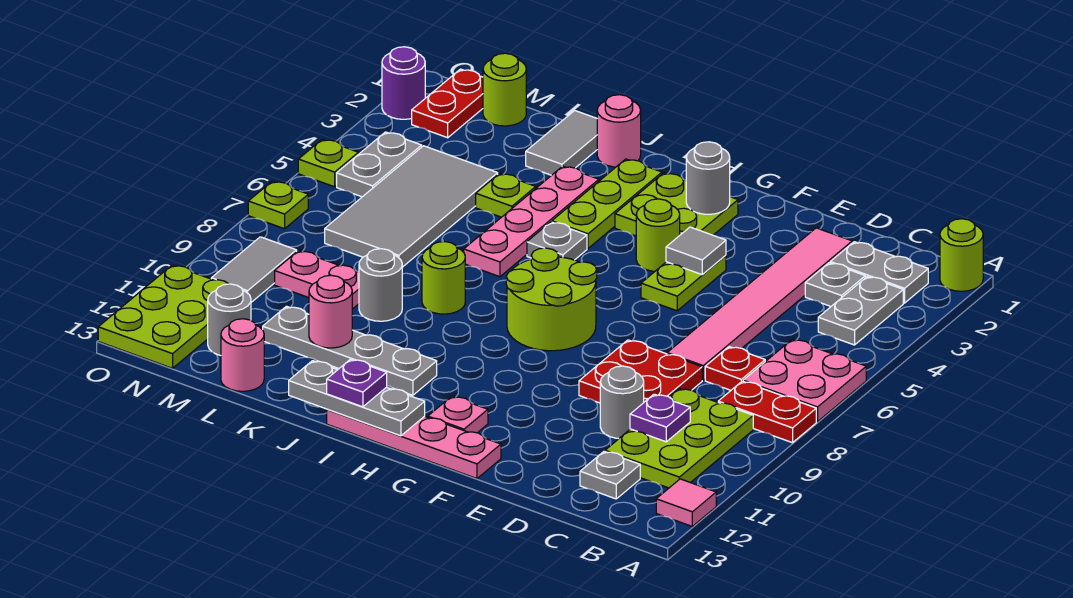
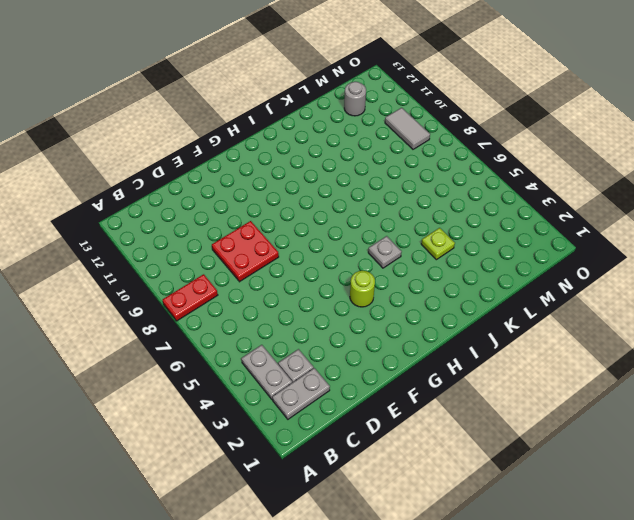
none -> lime round brick A1 level 1
none -> pink plate A6:B7 level 1
none -> pink tile A12 level 1
none -> lime plate B9:C11 level 1

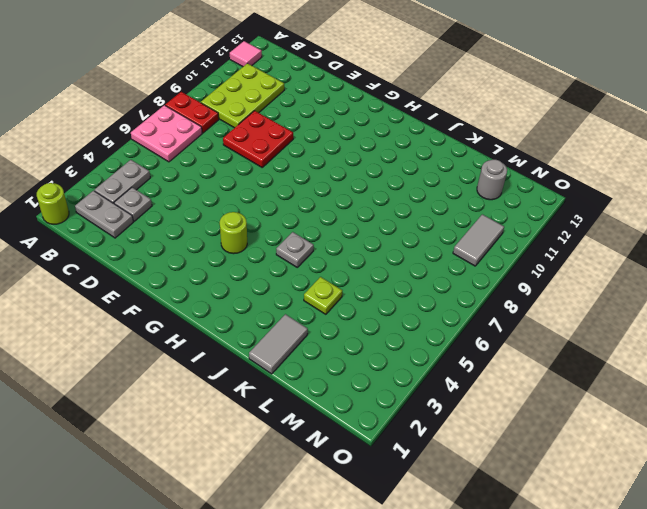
none -> red plate C7 level 1
none -> grey plate C12 level 1
none -> pink tile D2:D7 level 1
none -> grey round brick D10 level 1

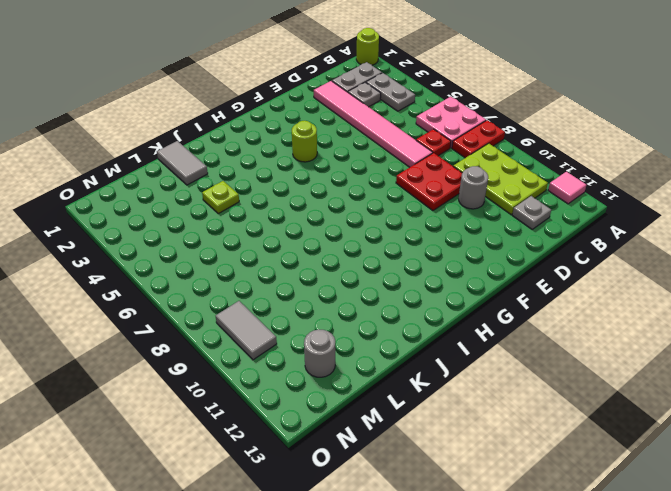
none -> lime plate F4:F5 level 1
none -> pink plate F13:I13 level 1
none -> lime plate G2:H3 level 1
none -> lime round brick G7:H8 level 1

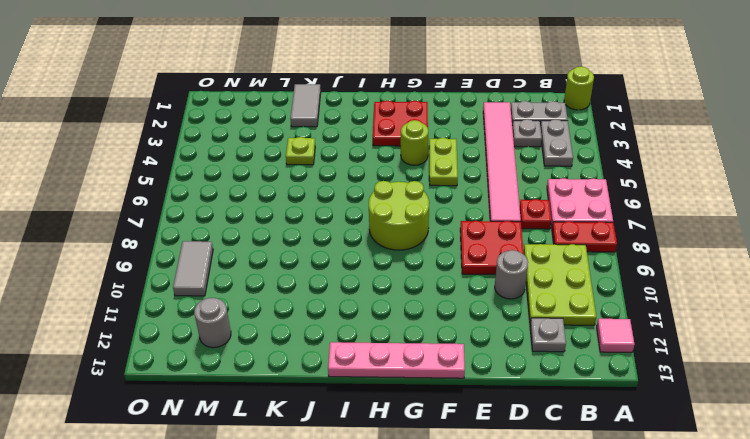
red plate G2:H3 level 1 -> lime plate G2:H3 level 1
none -> pink plate G12 level 1
none -> lime plate I2:I4 level 1
none -> grey plate I5 level 1
none -> grey plate I11:L11 level 1

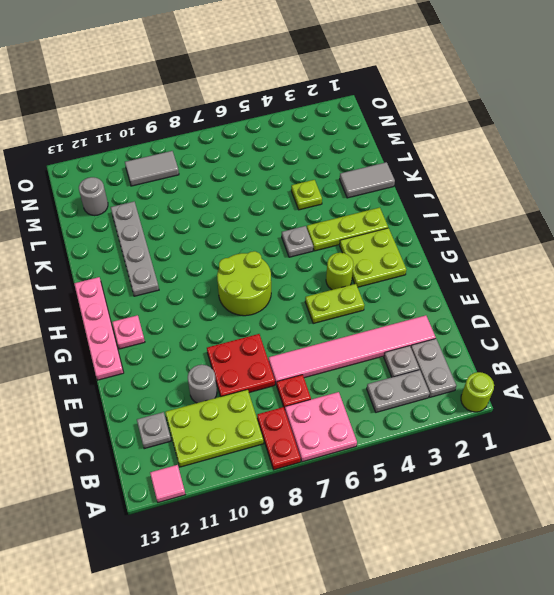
none -> pink round brick J1 level 1
none -> pink plate J3:J6 level 1
none -> lime round brick J8 level 1
none -> grey round brick K9 level 1

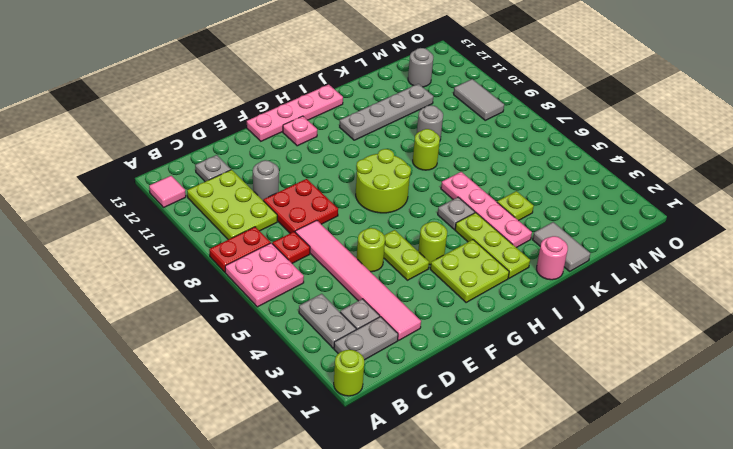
lime round brick E5 level 1 -> lime round brick M1 level 1
none -> grey tile L4:M7 level 1
none -> pink plate L9:M9 level 1
none -> pink round brick L13 level 1
none -> red plate N1:N2 level 1

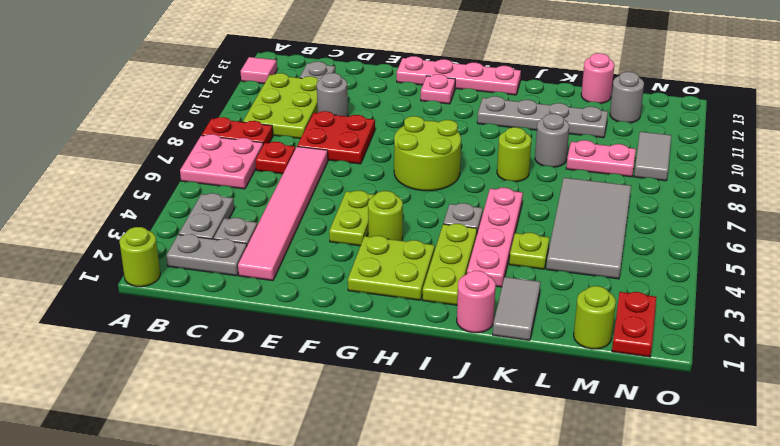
none -> grey plate N4:N5 level 1
none -> lime plate N11:O13 level 1
none -> purple round brick O2 level 1
none -> lime plate O5 level 1

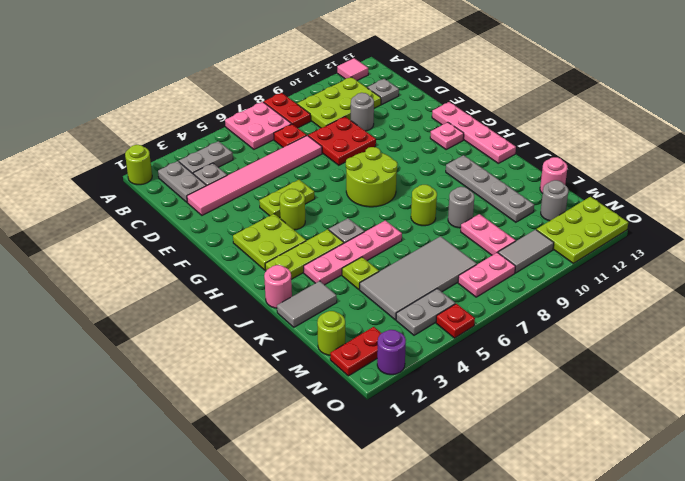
pink plate N7:N8 level 1 -> none
red plate O5 level 1 -> lime plate O5 level 1
none -> lime plate O7 level 1
none -> purple plate C10 level 2
none -> grey tile F4 level 2
none -> grey round brick G2 level 2

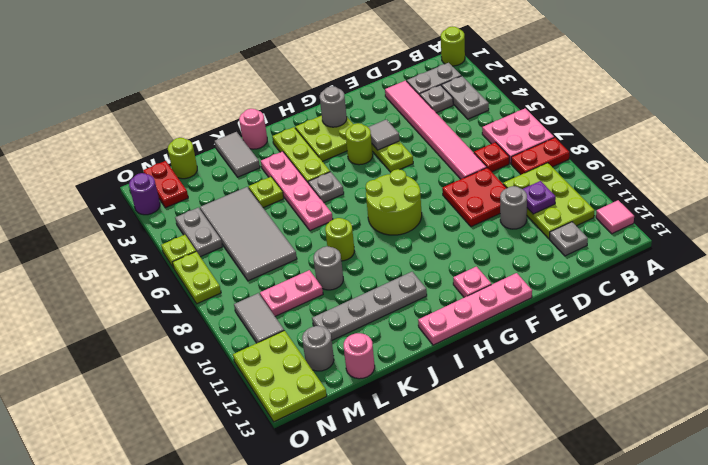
lime plate O6:O7 level 1 -> lime plate O7 level 1
none -> grey plate H13:J13 level 2
none -> pink round brick K11 level 2
none -> purple plate I13 level 3

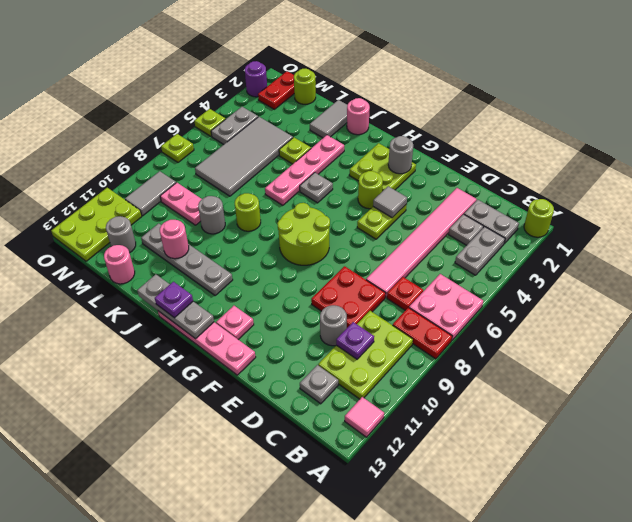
none -> lime plate I2:I4 level 1

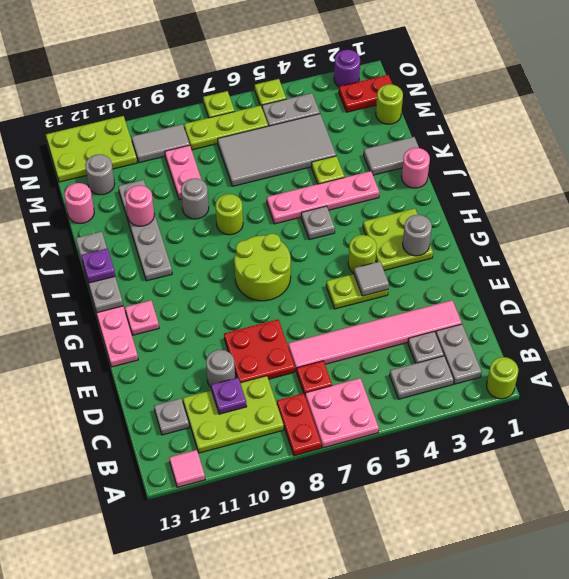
lime plate N6:N8 level 1 -> lime plate I2:I4 level 1

